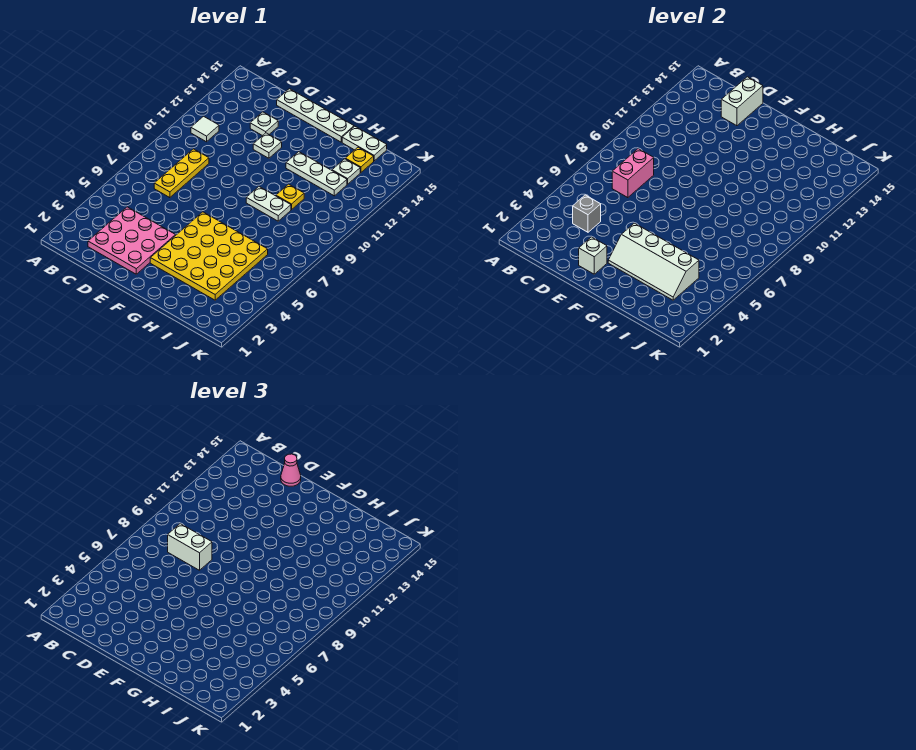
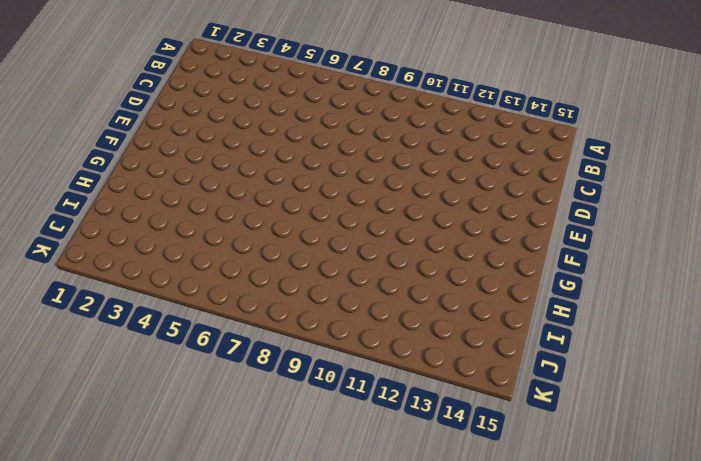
none -> white tile B11 level 1
none -> pink plate C2:E4 level 1
none -> yellow plate C7:C9 level 1

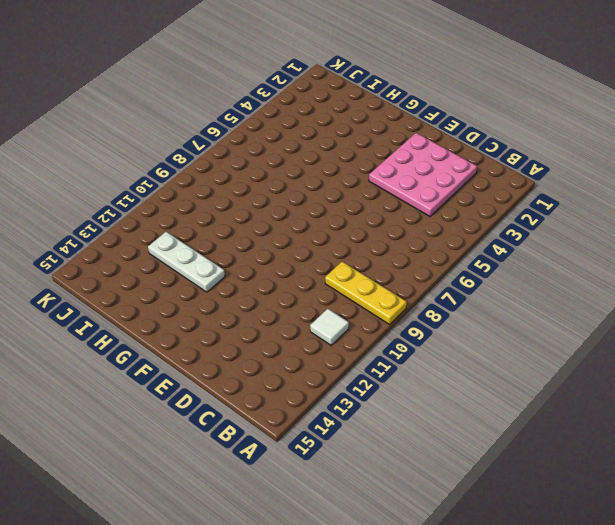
yellow plate A9:C9 level 1 -> yellow plate C7:C9 level 1
none -> white plate D13 level 1
none -> white plate D15:G15 level 1
none -> white plate E12 level 1

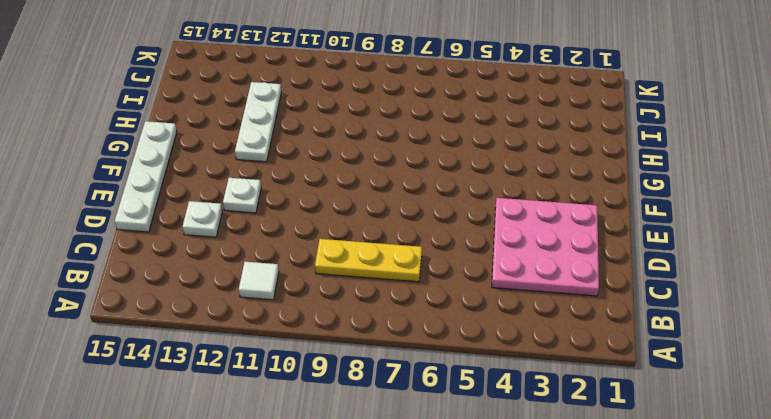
none -> yellow plate F3:I6 level 1
none -> white plate G9:H9 level 1
none -> yellow plate H10 level 1

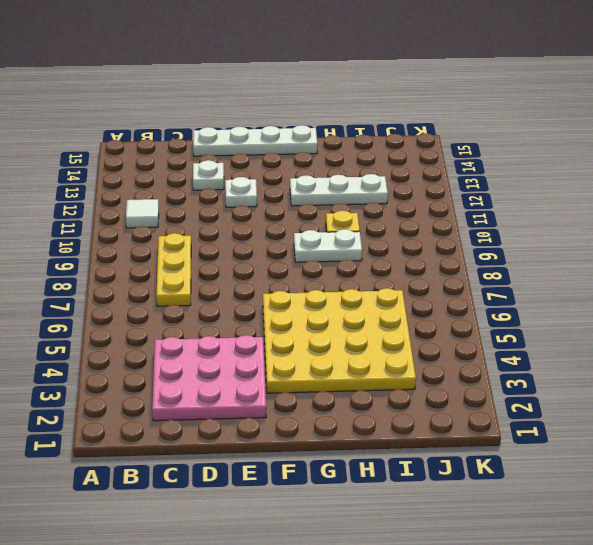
none -> white plate H15:I15 level 1
none -> white plate I13 level 1
none -> yellow plate I14 level 1

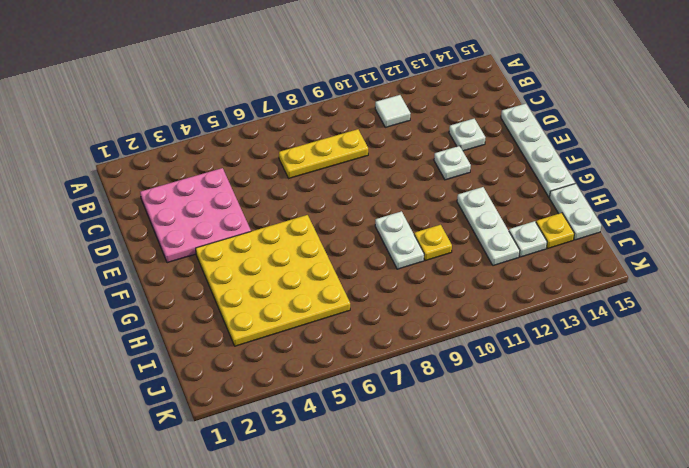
none -> grey brick C4 level 2
none -> pink brick C7:C8 level 2
none -> white brick D14:D15 level 2

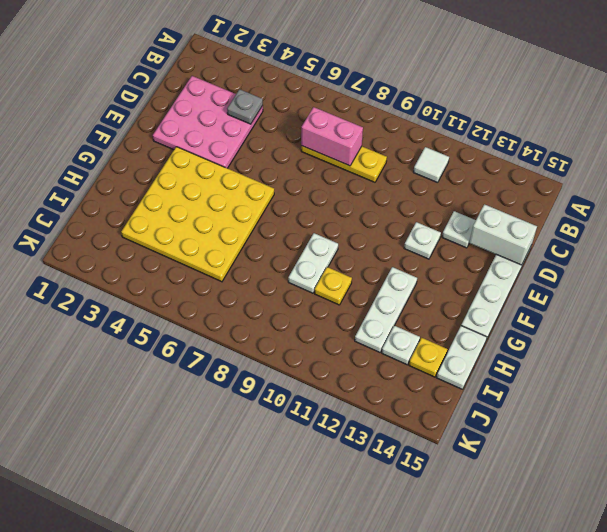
grey plate C4 level 2 -> grey brick C4 level 2
none -> white brick E2 level 2
none -> white slope F3:I4 level 2 top 4
none -> white brick C8:D8 level 3

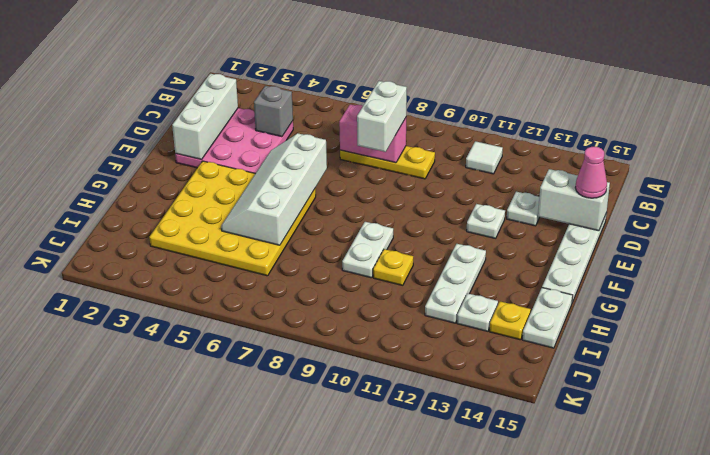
white brick C2:E2 level 2 -> white brick E2 level 2
white slope E5:H6 level 2 top 6 -> white slope F3:I4 level 2 top 4

